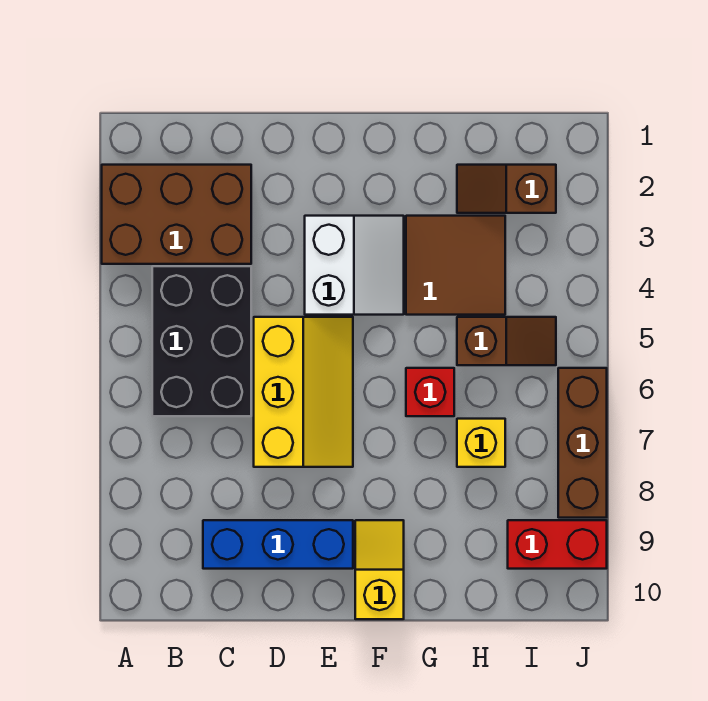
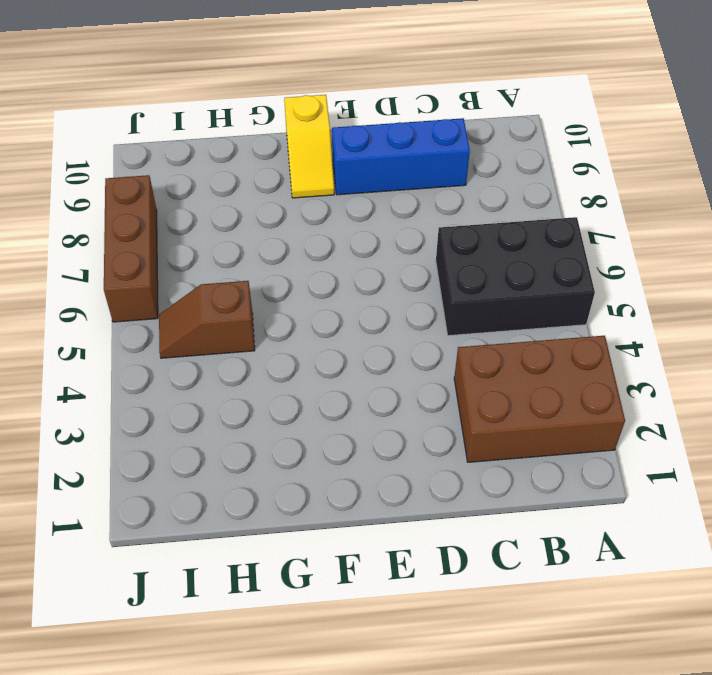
black brick A5:C6 level 1 -> black brick B4:C6 level 1
none -> yellow slope D5:E7 level 1 top D
none -> white slope E3:F4 level 1 top E
none -> brown tile G3:H4 level 1

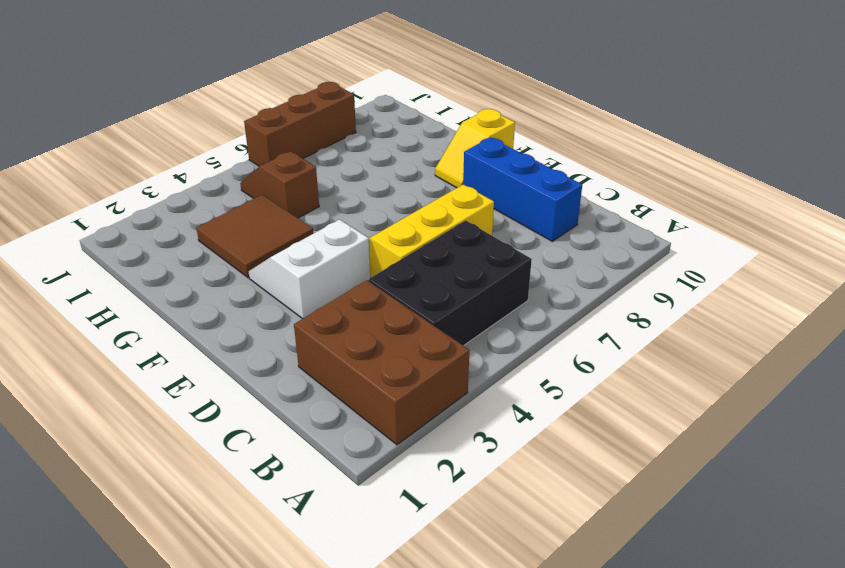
none -> red brick G6 level 1
none -> brown slope H2:I2 level 1 top I
none -> yellow brick H7 level 1

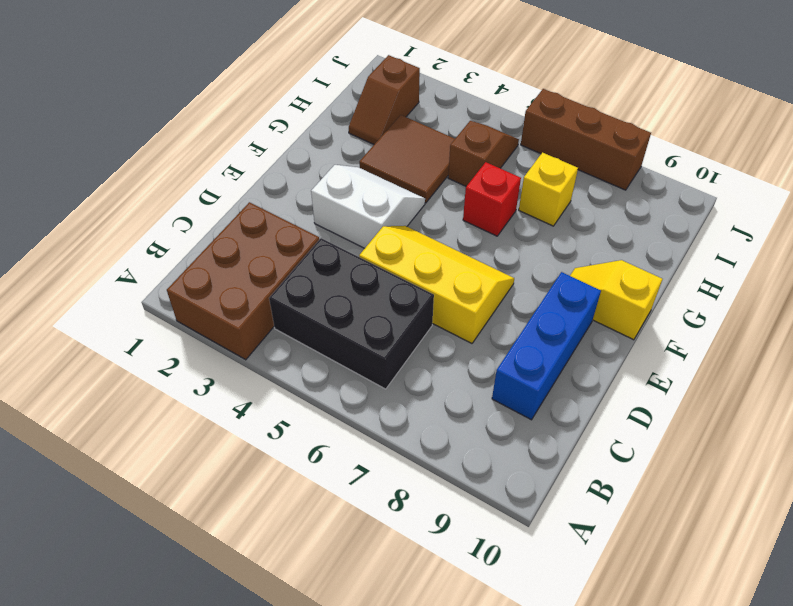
none -> red brick I9:J9 level 1

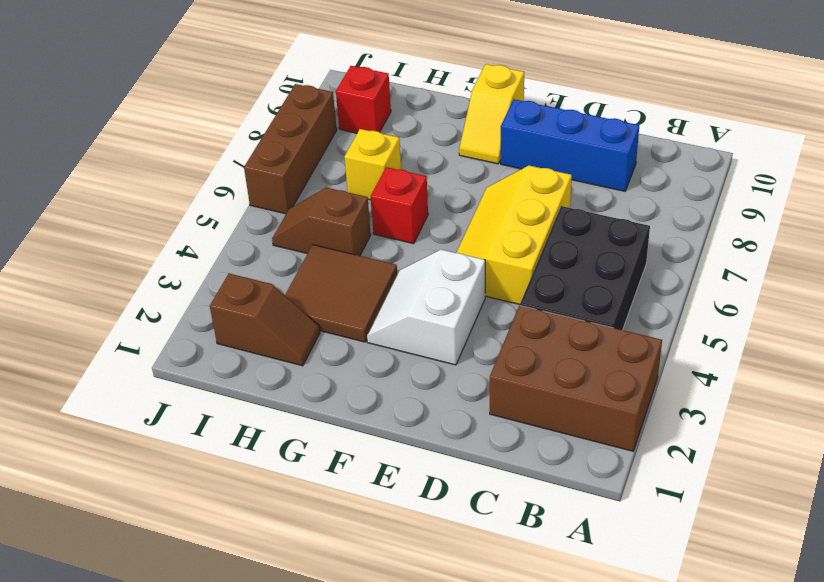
red brick I9 level 1 -> red brick I9:J9 level 1

